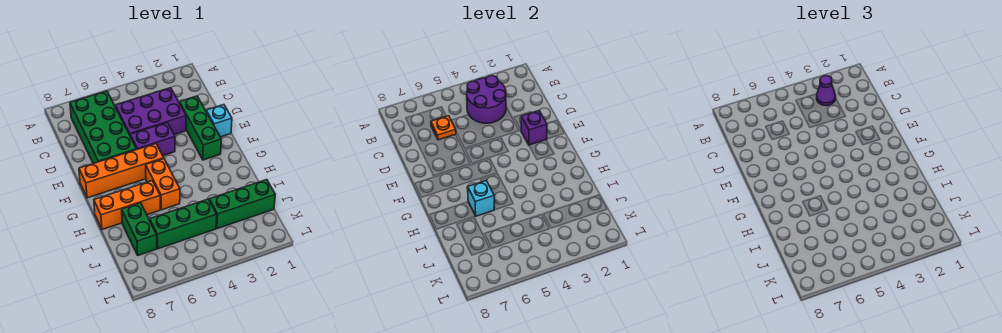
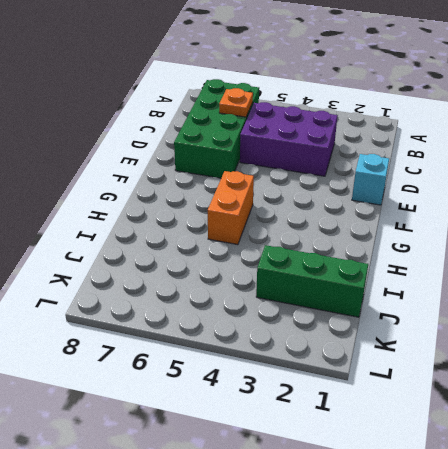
none -> green brick D2:F2 level 1
none -> purple brick E4:E5 level 1
none -> orange brick F5:F8 level 1

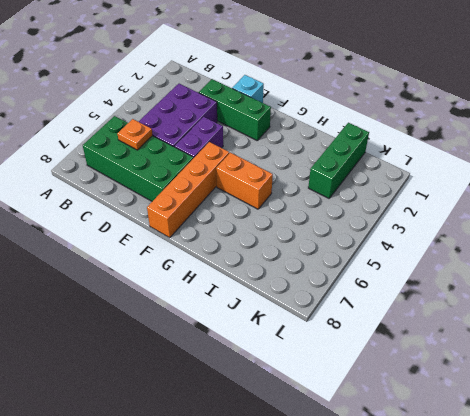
none -> orange brick H6:H8 level 1
none -> green brick I7:J7 level 1
none -> green brick J4:J6 level 1

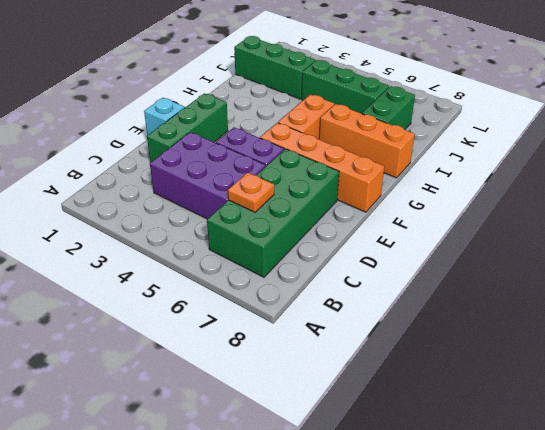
none -> purple round brick B3:C4 level 2
none -> purple brick E2 level 2
none -> cyan brick H6 level 2

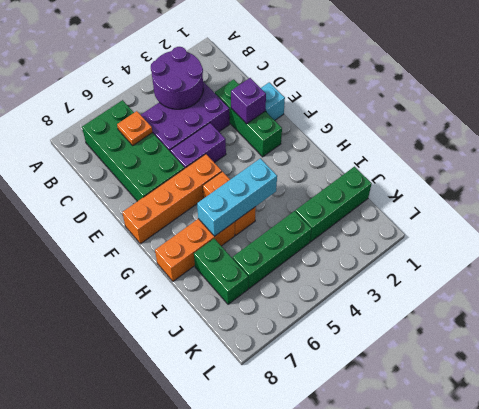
cyan brick H4:H6 level 2 -> cyan brick H6 level 2
none -> purple cone B3 level 3

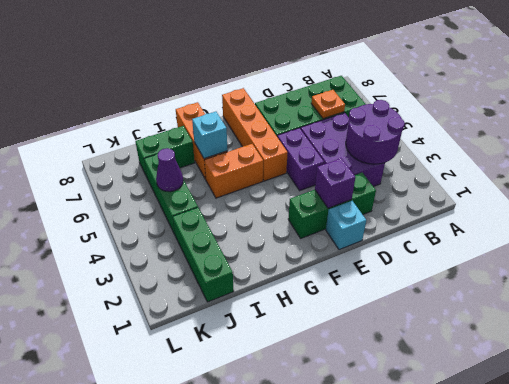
purple cone J5 level 2 -> purple cone B3 level 3

